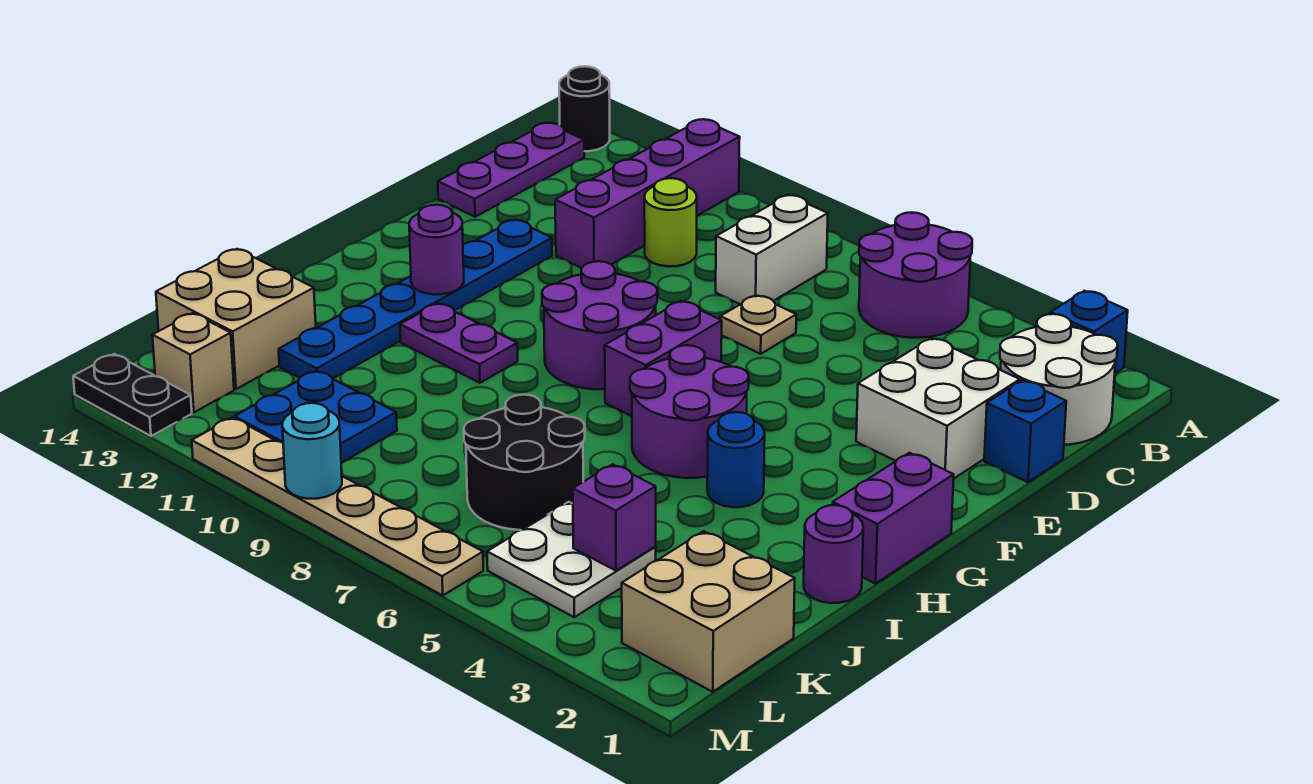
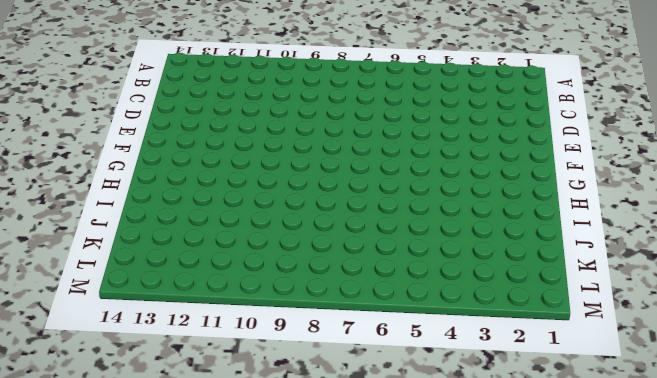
none -> blue brick A2 level 1
none -> purple round brick A5:B6 level 1
none -> purple brick A11:D11 level 1
none -> black round brick A14 level 1

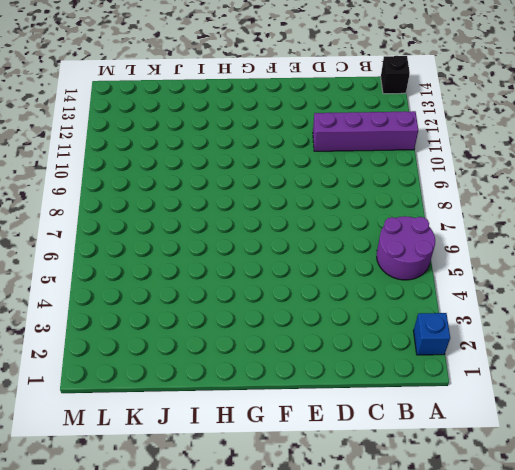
black brick A14 level 1 -> black round brick A14 level 1
none -> white round brick B1:C2 level 1
none -> white brick B8:C8 level 1
none -> purple plate B14:D14 level 1
none -> lime round brick C10 level 1

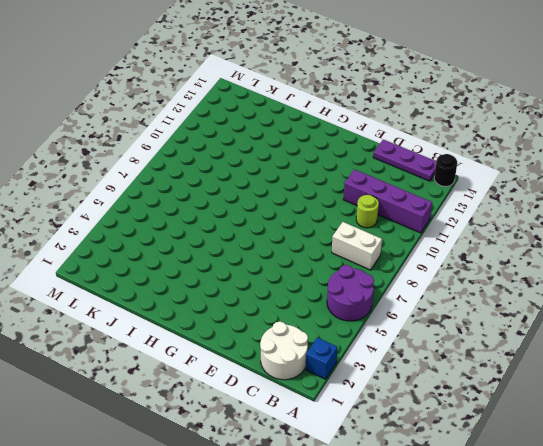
none -> blue brick D1 level 1
none -> white brick D2:E3 level 1
none -> tan plate D7 level 1
none -> blue plate E12:J12 level 1

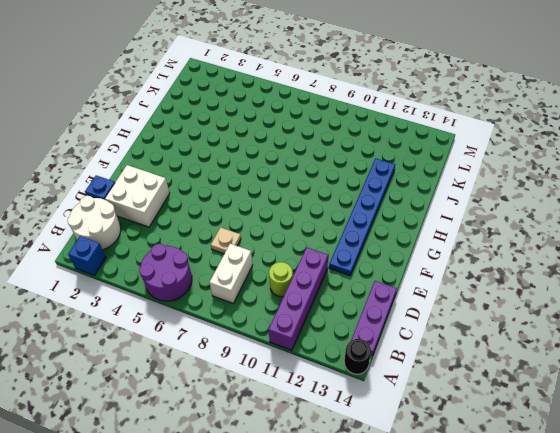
none -> purple brick F7:G7 level 1
none -> purple round brick F8:G9 level 1
none -> purple brick G1:H1 level 1
none -> purple round brick G5:H6 level 1

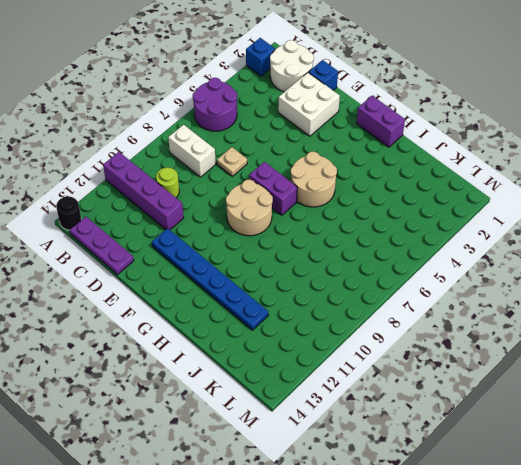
tan round brick F8:G9 level 1 -> purple round brick F8:G9 level 1
tan round brick G5:H6 level 1 -> purple round brick G5:H6 level 1
none -> blue round brick H4 level 1
none -> purple plate H10:H11 level 1
none -> purple round brick I1 level 1
none -> black round brick J6:K7 level 1

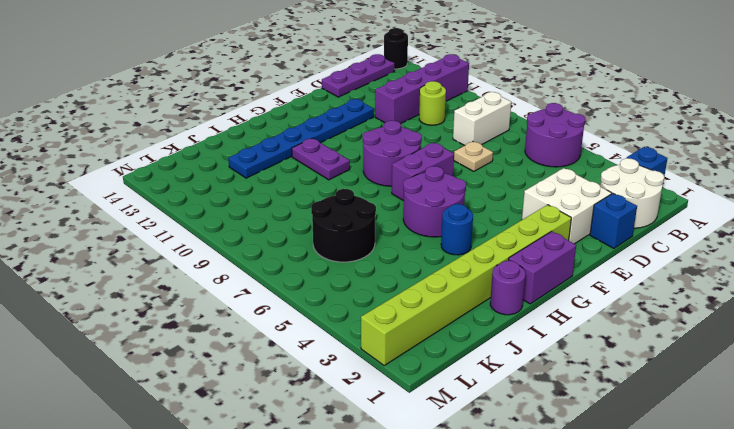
lime brick F2:M2 level 1 -> tan brick K1:L2 level 1
none -> tan brick J13:K14 level 1
none -> white plate K4:L5 level 1
none -> blue plate K10:L11 level 1
none -> tan brick L13 level 1

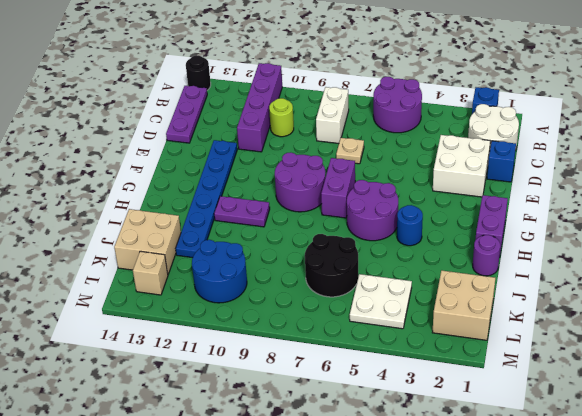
blue round brick K10:L11 level 1 -> blue plate K10:L11 level 1
none -> tan plate M6:M11 level 1
none -> black plate M13:M14 level 1
none -> purple round brick G12 level 2
none -> purple brick K4 level 2

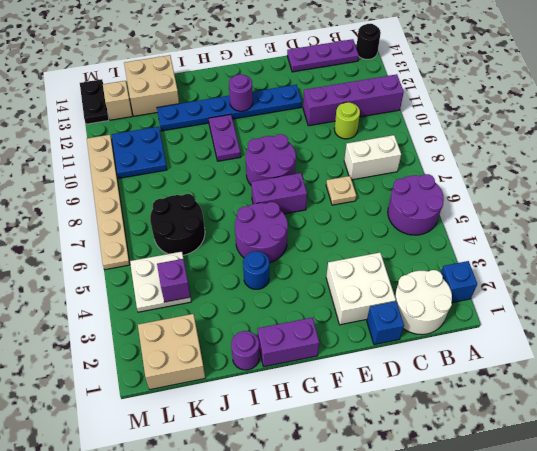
none -> cyan round brick M9 level 2

